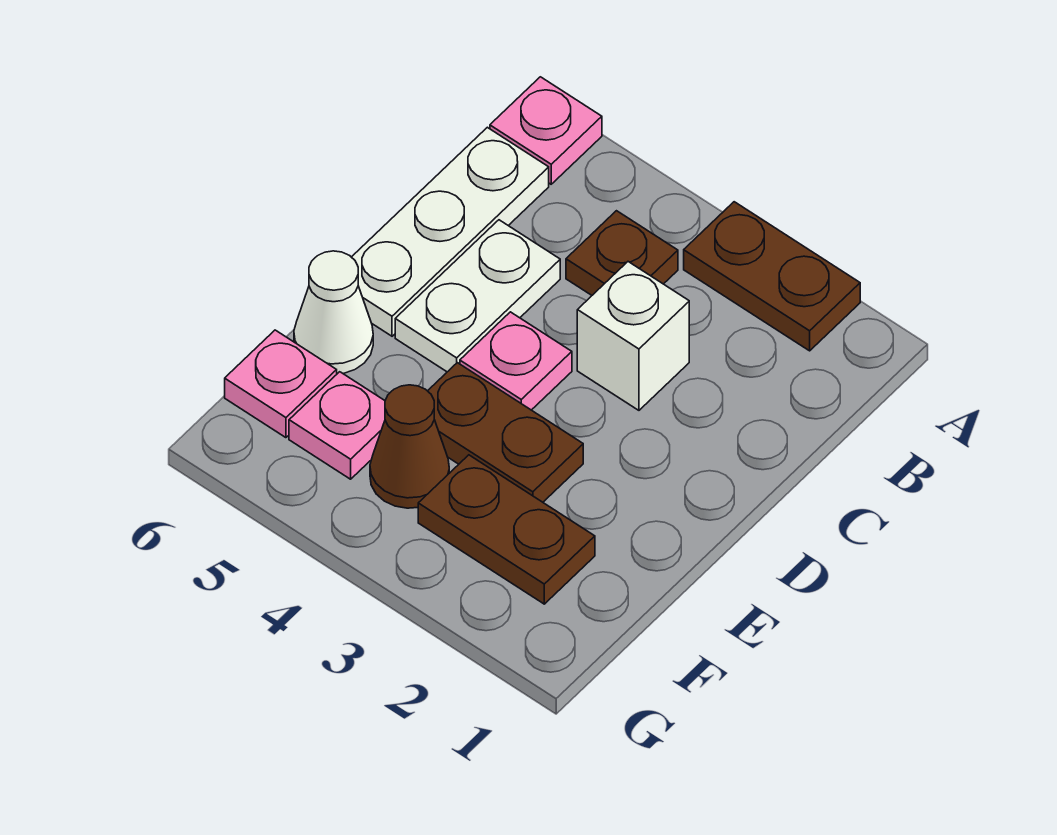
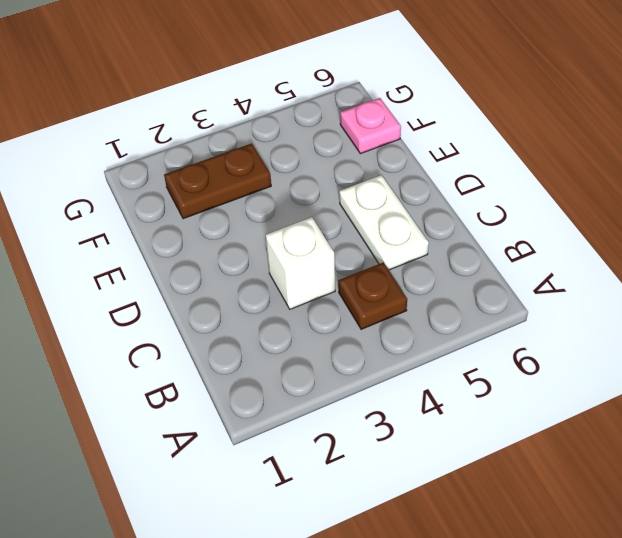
none -> brown plate A2:A3 level 1
none -> pink plate A6 level 1
none -> white plate B6:D6 level 1

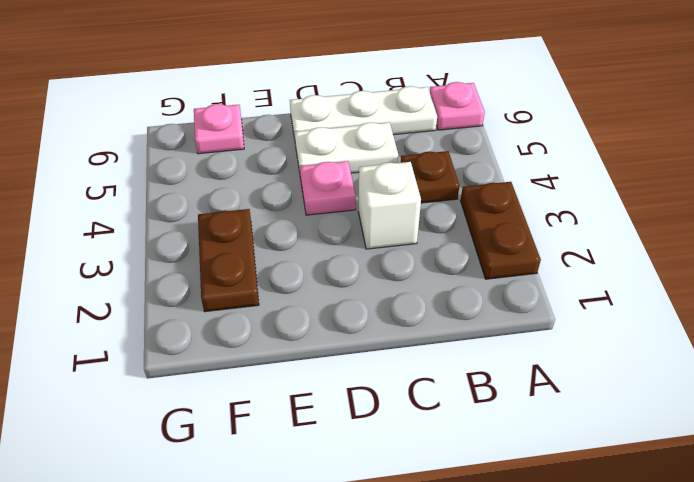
none -> brown plate E3:E4 level 1
none -> white cone E6 level 1
none -> brown cone F4 level 1

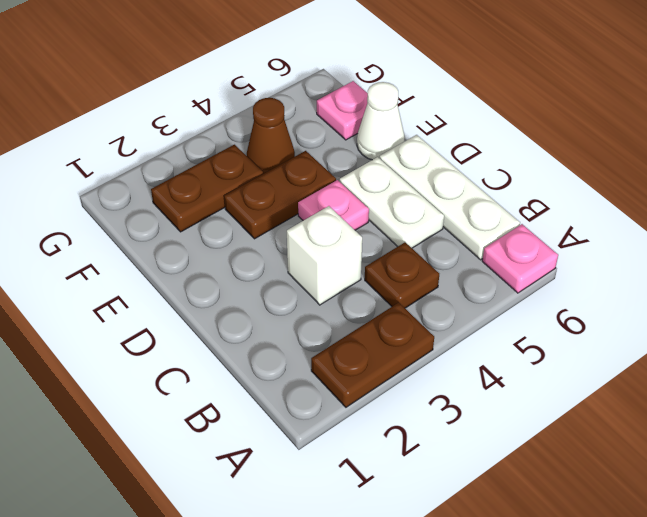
none -> pink plate F5 level 1

